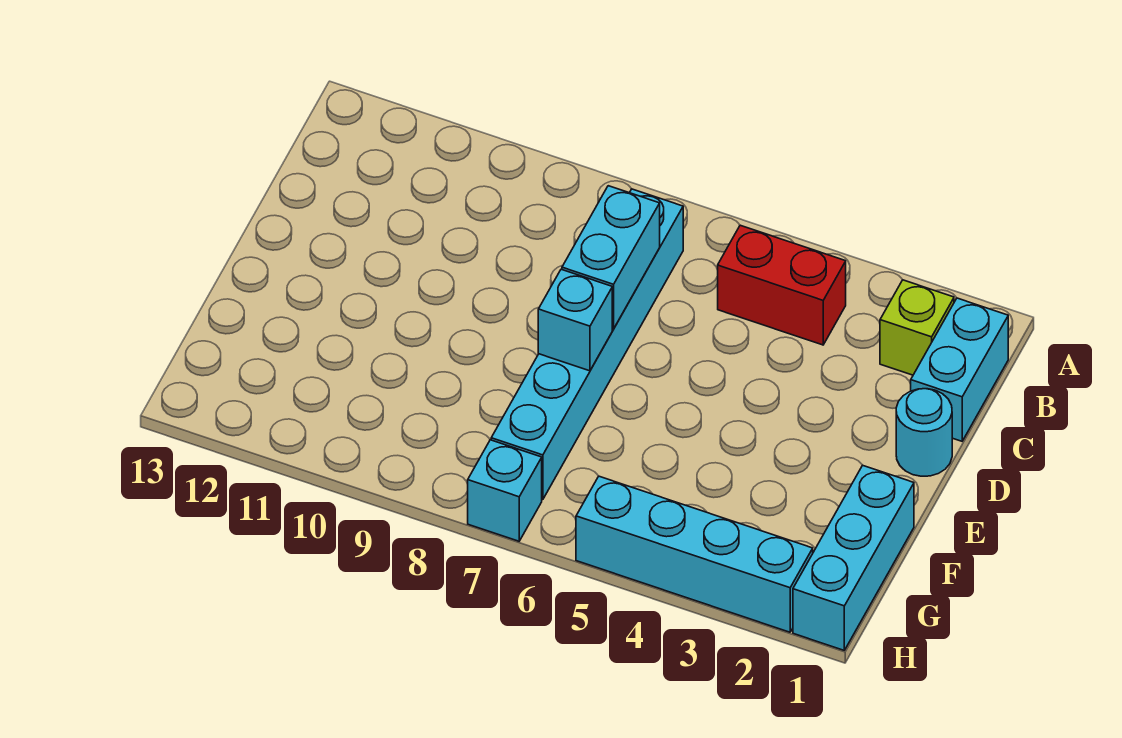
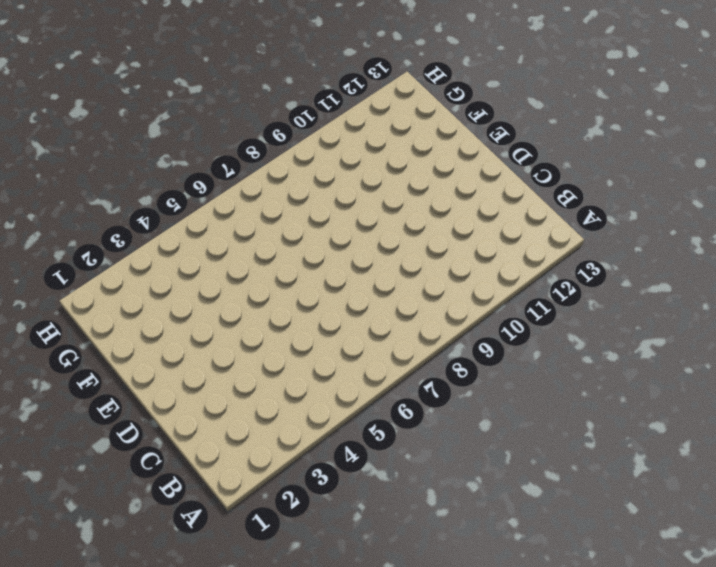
none -> cyan brick B1:C1 level 1
none -> lime brick B2 level 1

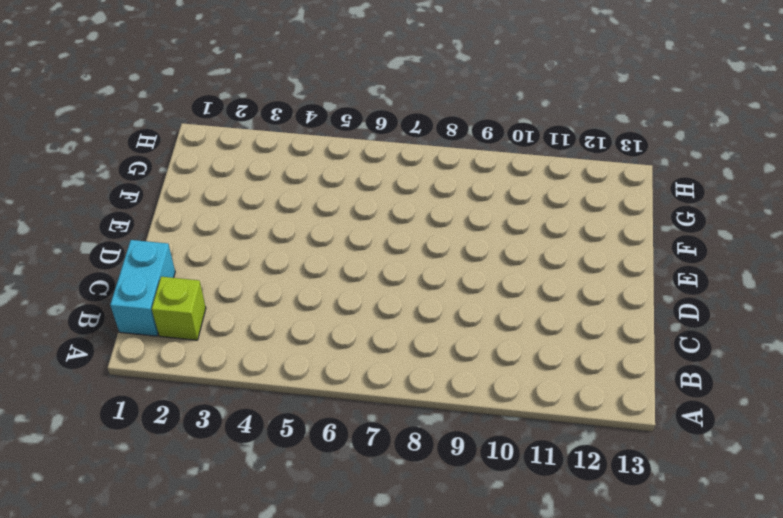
none -> red brick B4:B5 level 1
none -> cyan brick B7:G7 level 1

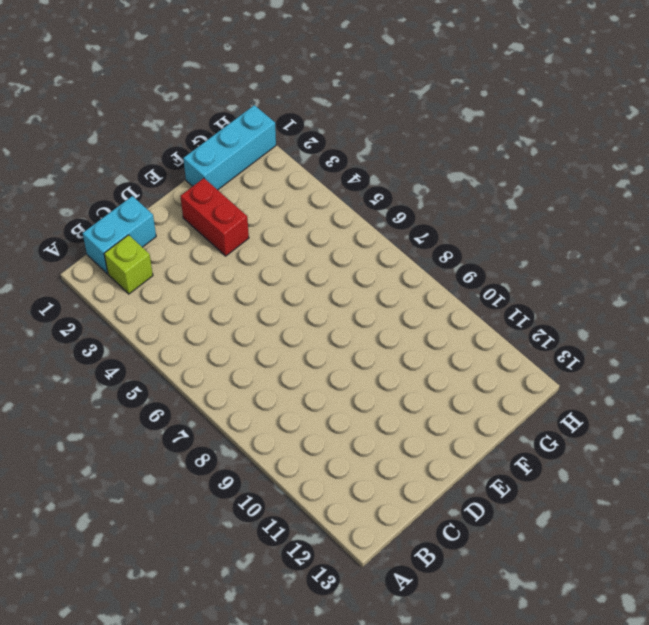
red brick E2:E3 level 1 -> red brick B4:B5 level 1
none -> cyan brick B7:G7 level 1
none -> cyan round brick D1 level 1

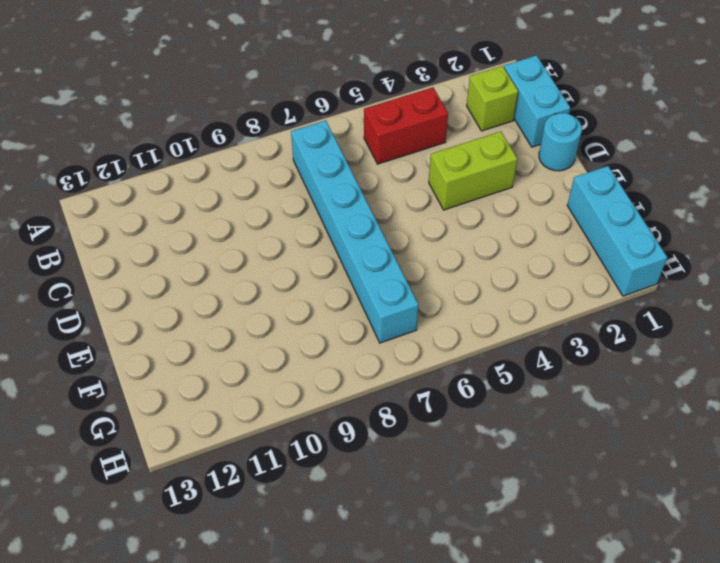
lime brick D3:D4 level 1 -> none
none -> cyan brick H2:H5 level 1
none -> cyan brick H7 level 1

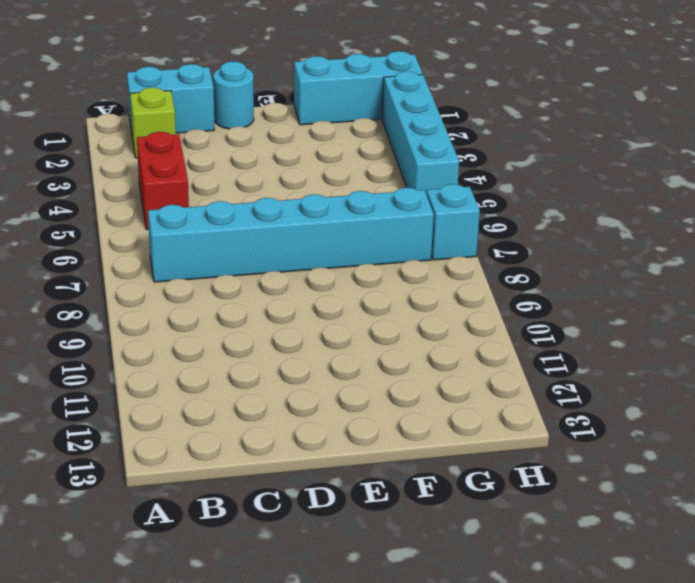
none -> cyan brick C7:D7 level 2
none -> cyan brick E7 level 2

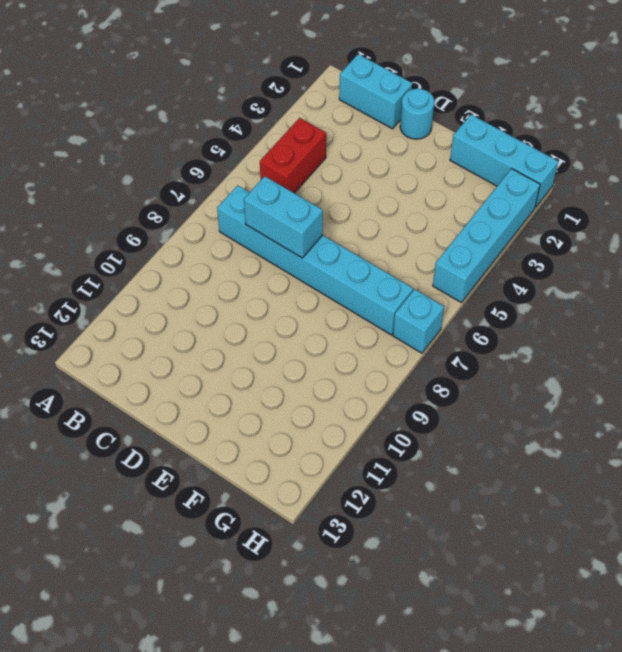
none -> lime brick B2 level 1
none -> cyan brick E7 level 2

